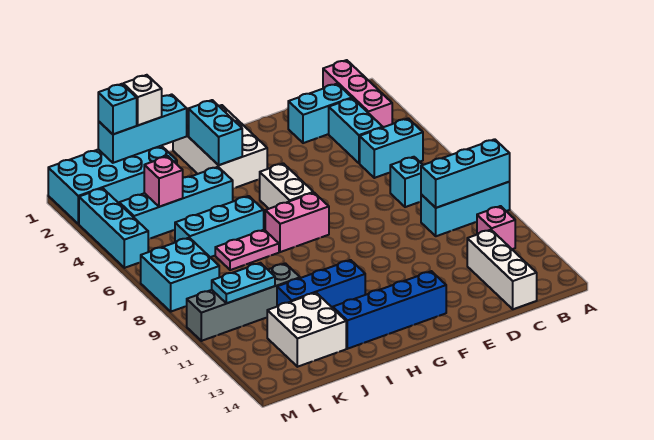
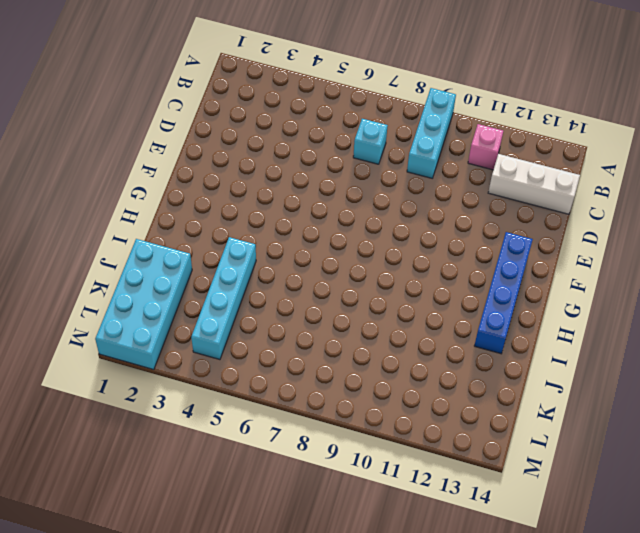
none -> pink brick B1:B3 level 1
none -> cyan brick B5:C5 level 1
none -> cyan brick C2:D2 level 1

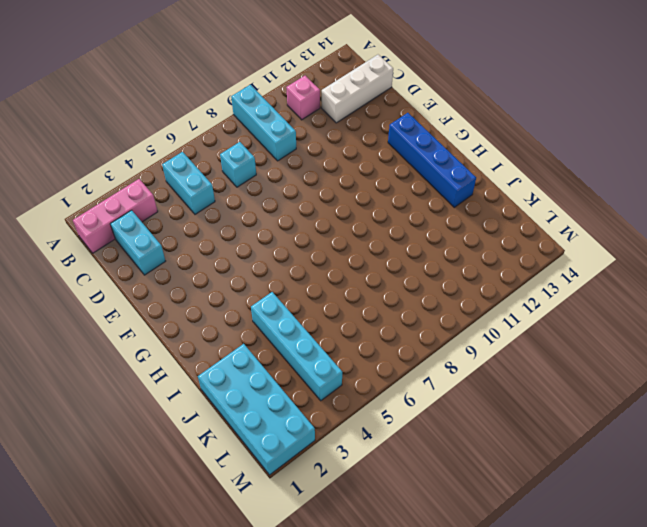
none -> cyan brick C3:C4 level 1
none -> white brick G1:H3 level 1
none -> white brick G5:G6 level 1

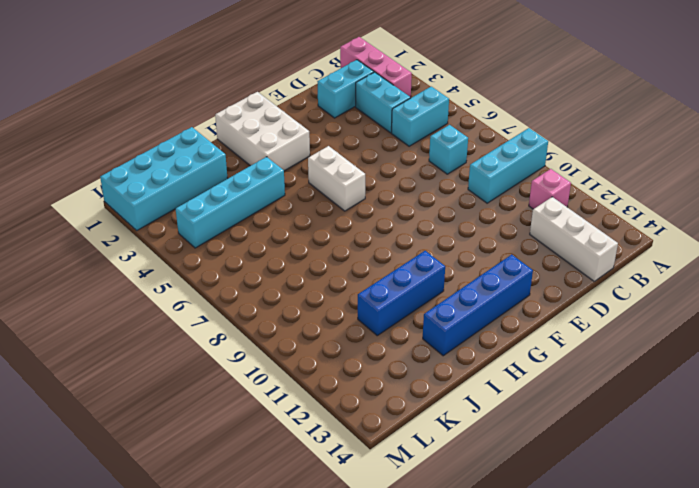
none -> pink brick G7:H7 level 1
none -> cyan brick I6:K6 level 1
none -> pink plate I7:J7 level 1

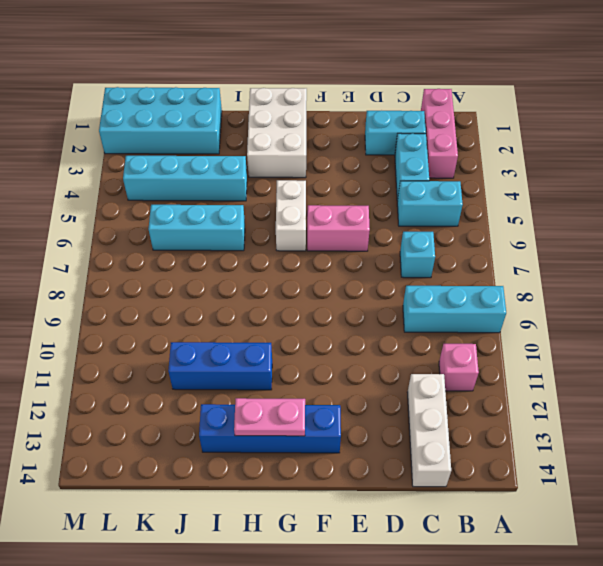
pink brick E6:F6 level 1 -> pink brick G7:H7 level 1
pink plate G13:H13 level 2 -> pink plate I7:J7 level 1
none -> grey brick J10:M10 level 1
none -> white brick J12:K13 level 1
none -> cyan brick L7:M8 level 1

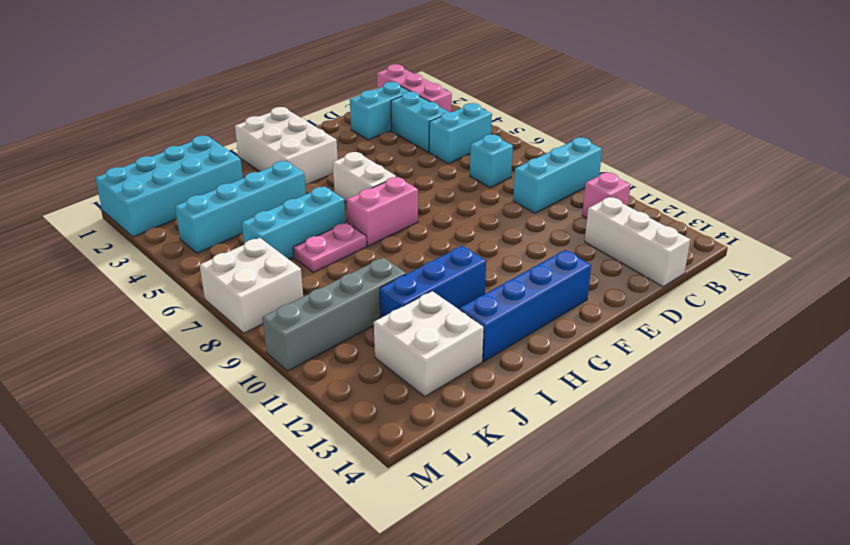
white brick L7:M8 level 1 -> cyan brick L7:M8 level 1
none -> cyan brick M3:M5 level 1
none -> cyan brick A9:C9 level 2
none -> cyan brick H2:H3 level 2

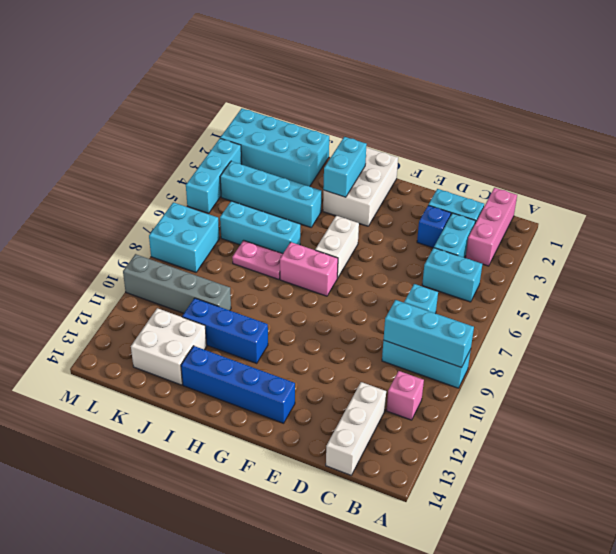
blue brick D3 level 1 -> none
none -> cyan brick I1:K1 level 2
none -> pink brick K4 level 2
none -> cyan plate K10:L10 level 2

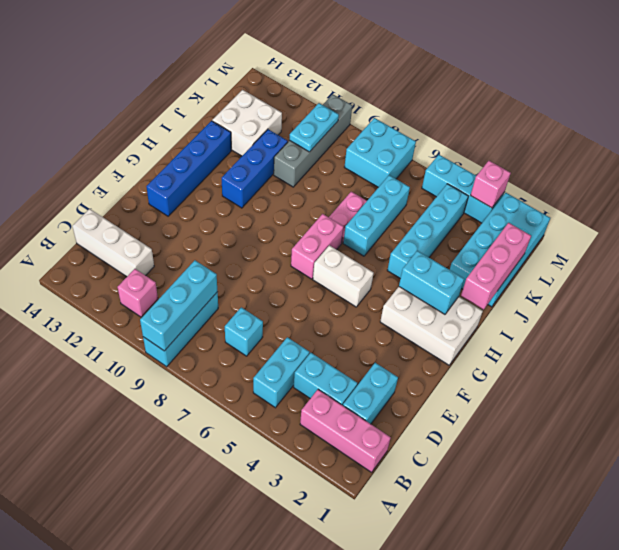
pink brick I1:K1 level 2 -> cyan brick I1:K1 level 2
pink brick M3 level 2 -> pink brick K4 level 2
none -> white brick J1 level 3
none -> cyan brick K1 level 3

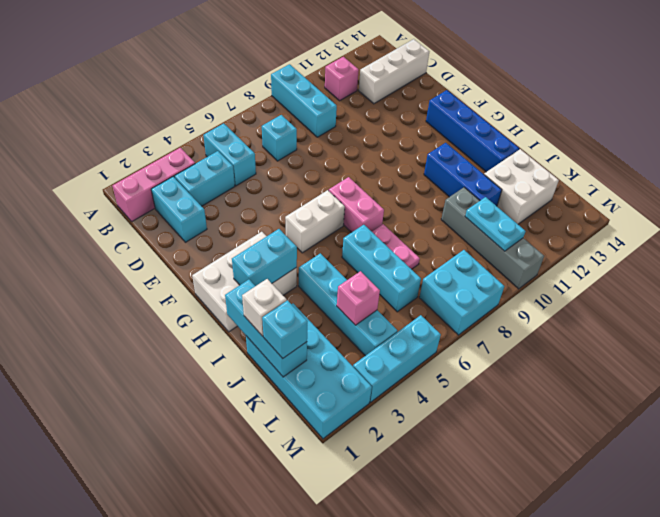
none -> cyan brick A9:C9 level 2

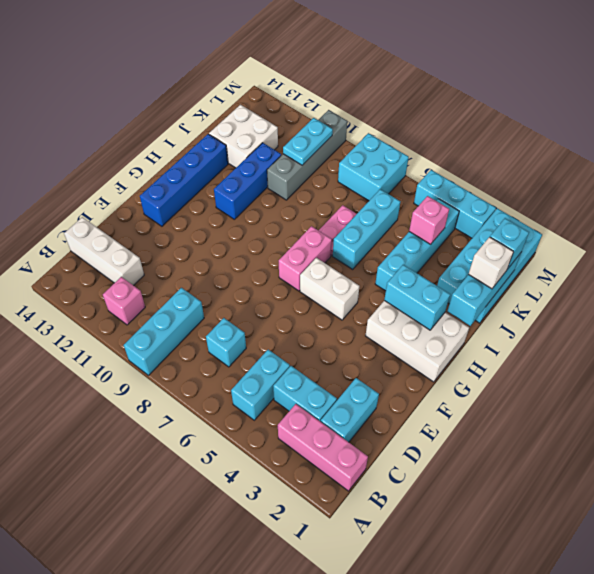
none -> cyan brick A9:C9 level 2

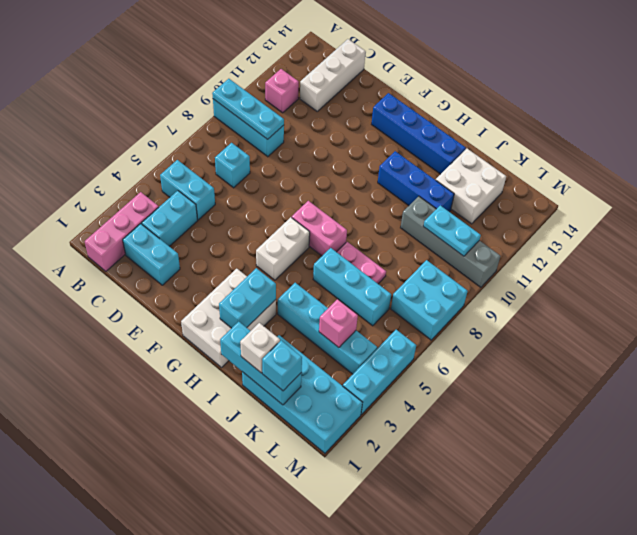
cyan plate A9:C9 level 2 -> cyan brick A9:C9 level 2

